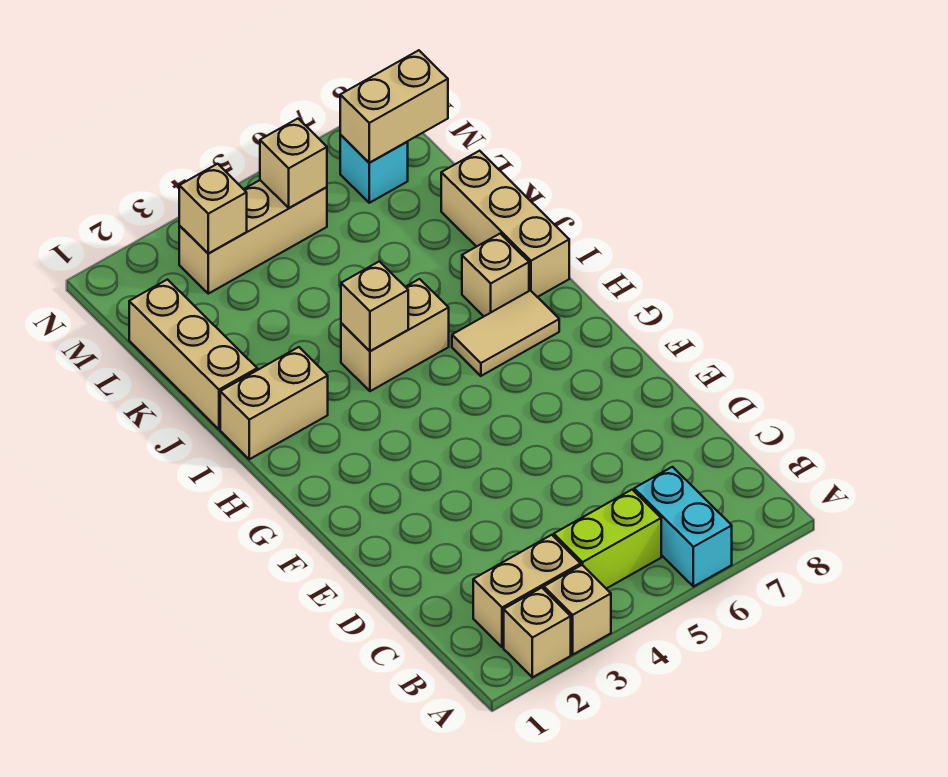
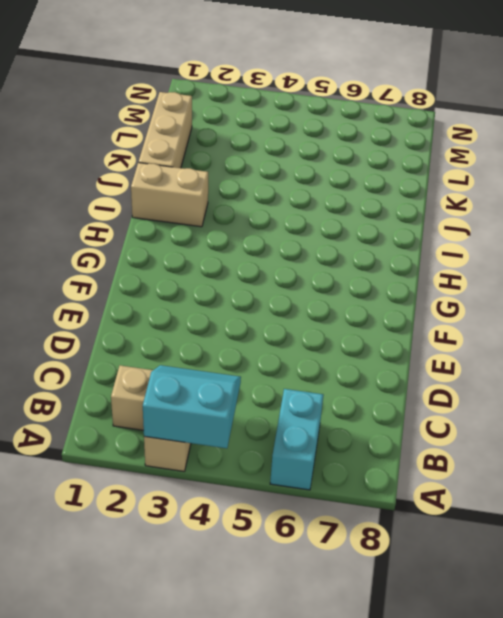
cyan slope A3:B4 level 2 top A -> none
none -> tan brick A2 level 1
none -> lime brick B4:B5 level 1
none -> tan tile H6:H7 level 1

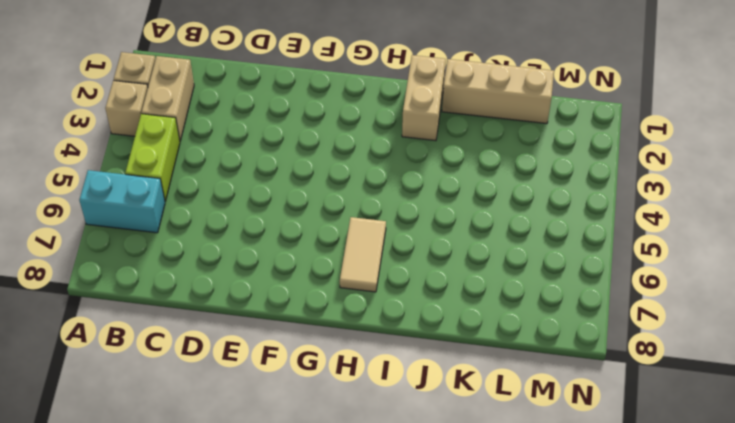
none -> tan brick I4:I5 level 1
none -> tan brick I7 level 1
none -> tan brick I8:K8 level 1

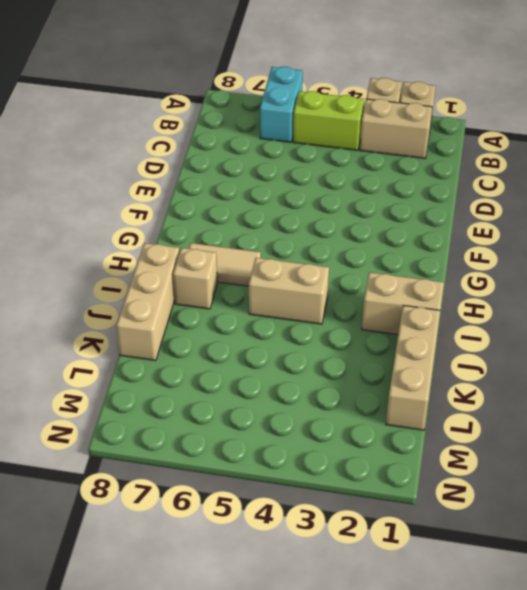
none -> tan brick M3:M5 level 1
none -> cyan brick M7 level 1
none -> tan brick I4 level 2

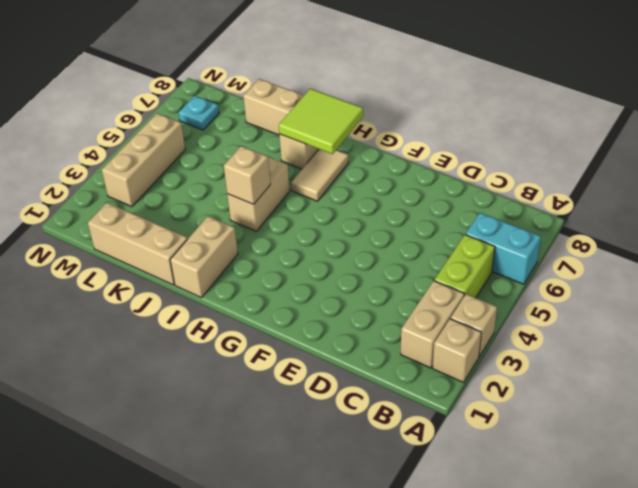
lime tile H7:I8 level 2 -> none
cyan plate M7 level 1 -> cyan brick M7 level 1
none -> tan brick M3 level 2
none -> tan brick M5 level 2
none -> tan brick M7:M8 level 2

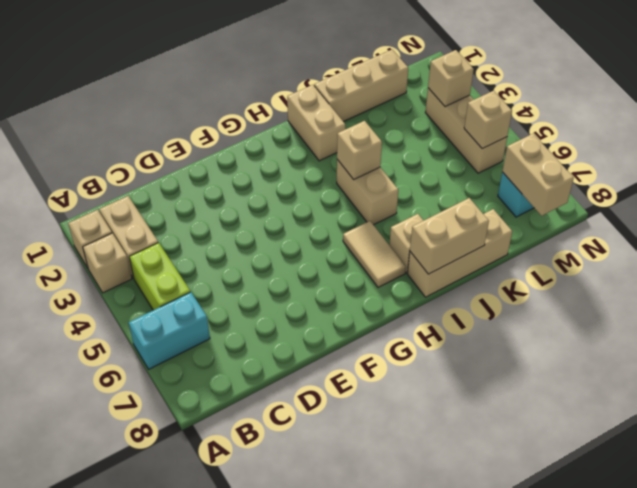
tan brick I8:J8 level 2 -> none

